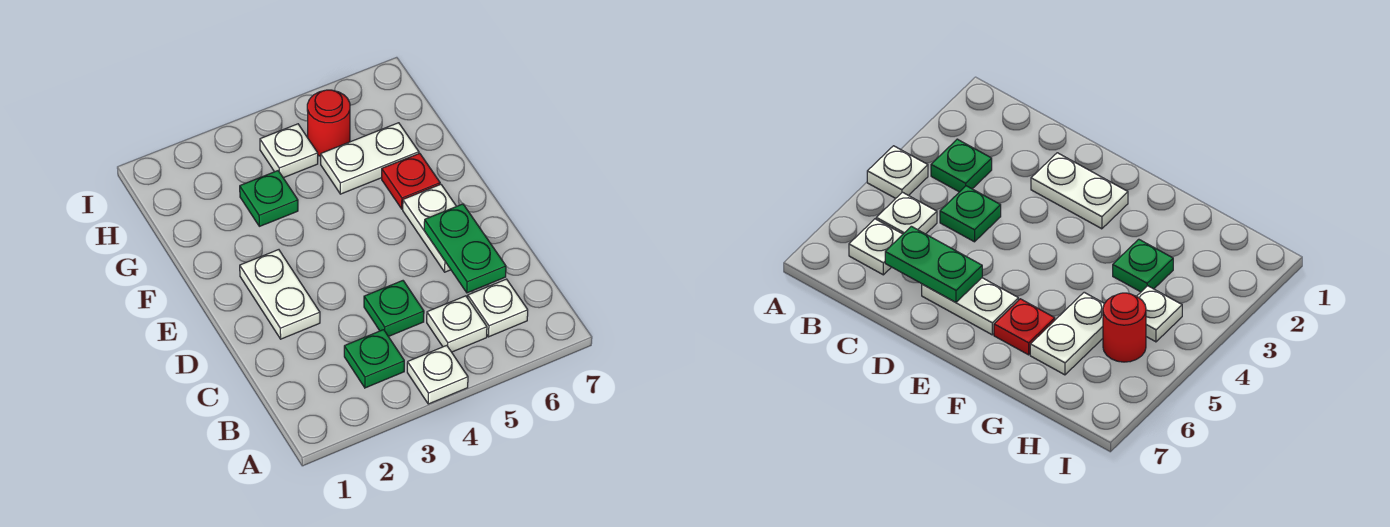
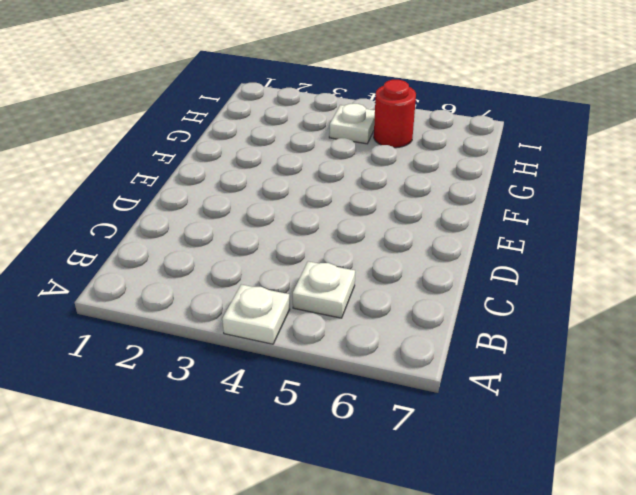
none -> green plate B3 level 1
none -> white plate B6 level 1
none -> green plate C4 level 1

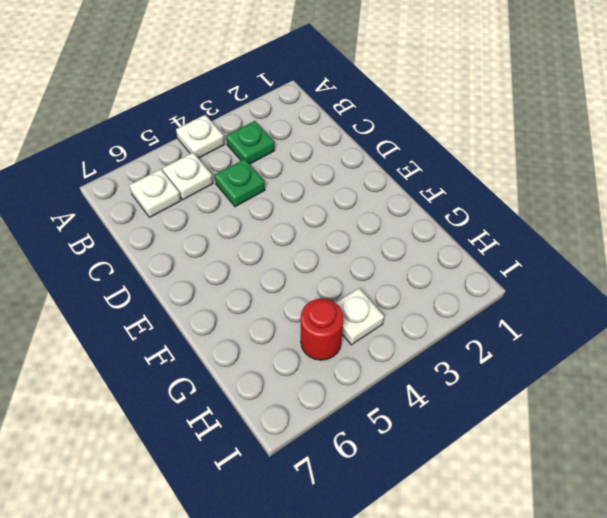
none -> white plate D2:E2 level 1
none -> white plate D6:E6 level 1
none -> red plate F6 level 1

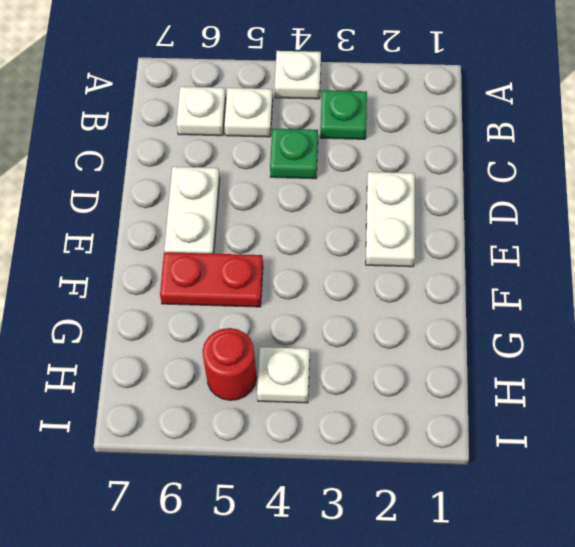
red plate F5:F6 level 1 -> red plate F6 level 1
none -> green plate G3 level 1
none -> white plate G5:G6 level 1
none -> green plate C6:D6 level 2

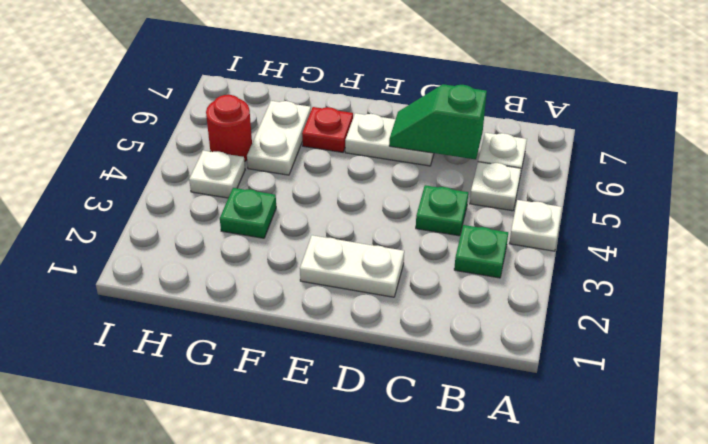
green slope C6:D6 level 2 top C -> green plate C6:D6 level 2

